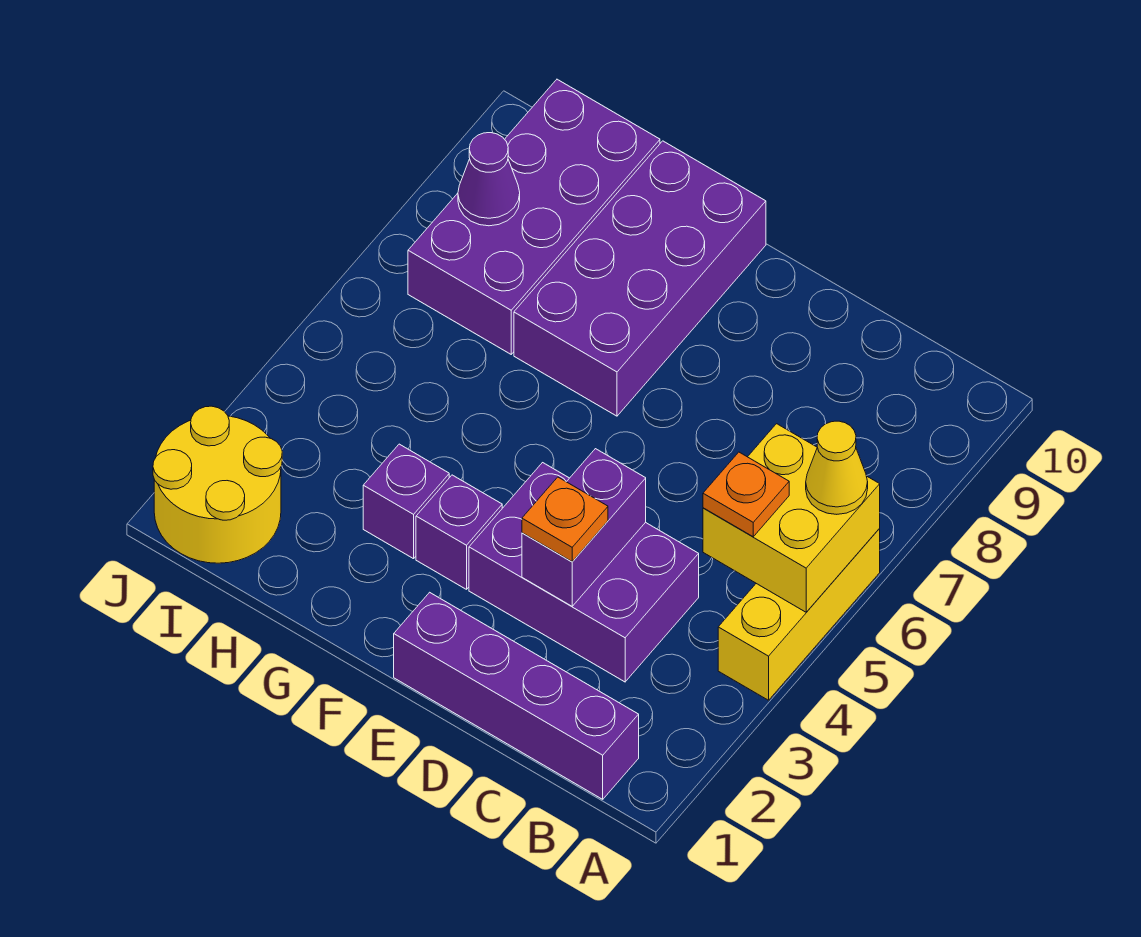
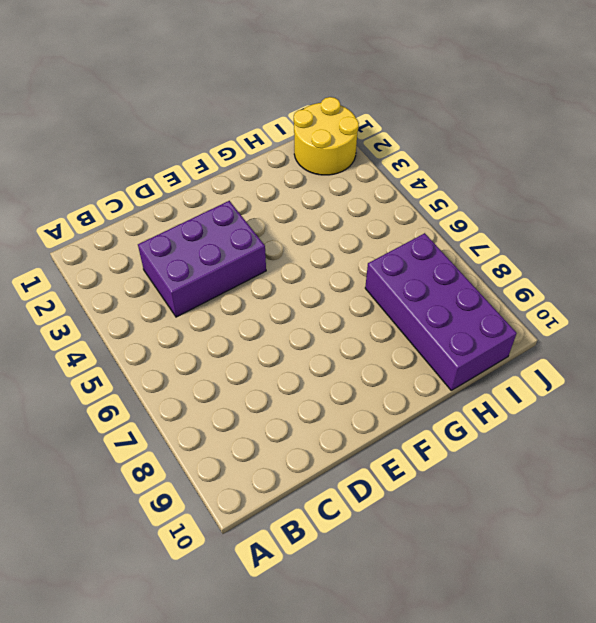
none -> yellow brick A4:A6 level 1
none -> purple brick B1:E1 level 1
none -> purple brick F3 level 1

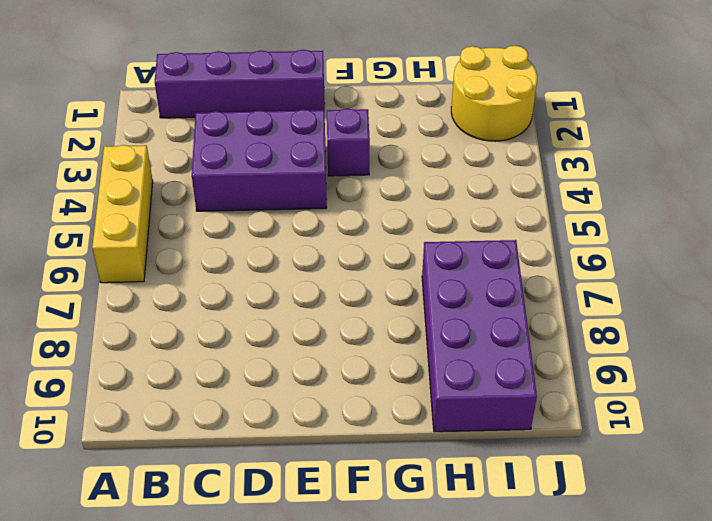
none -> purple brick F7:G10 level 1
none -> purple brick G3 level 1
none -> yellow brick A5:B6 level 2

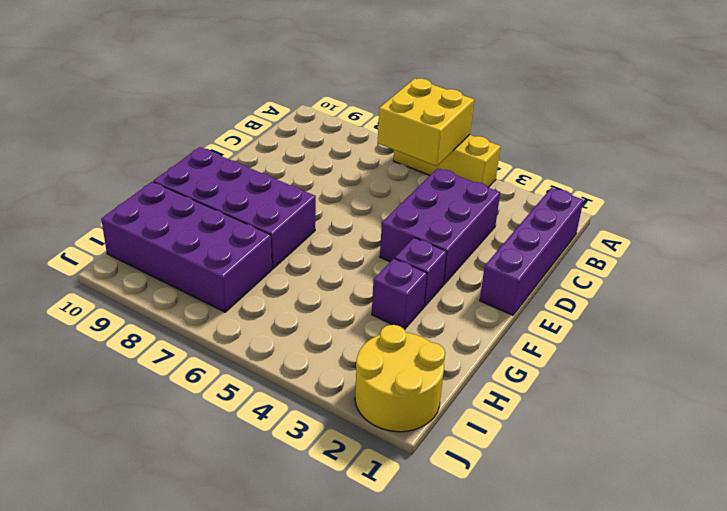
none -> purple brick D3:D4 level 2
none -> purple cone I8 level 2
none -> yellow cone A6 level 3

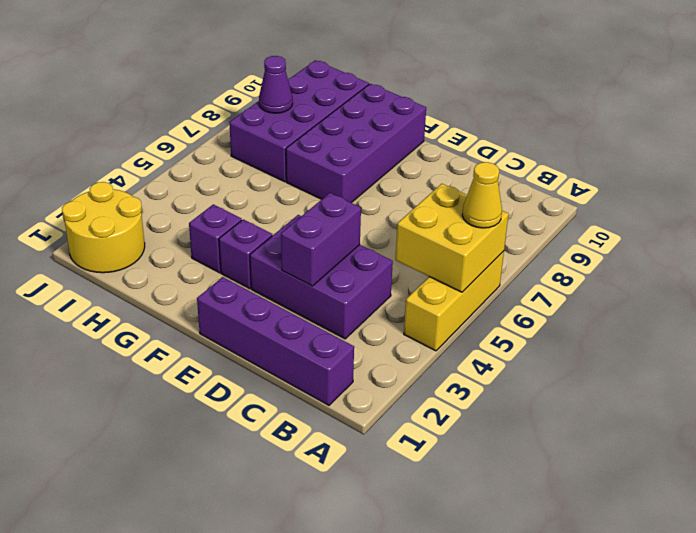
none -> orange plate B5 level 3
none -> orange plate D3 level 3

